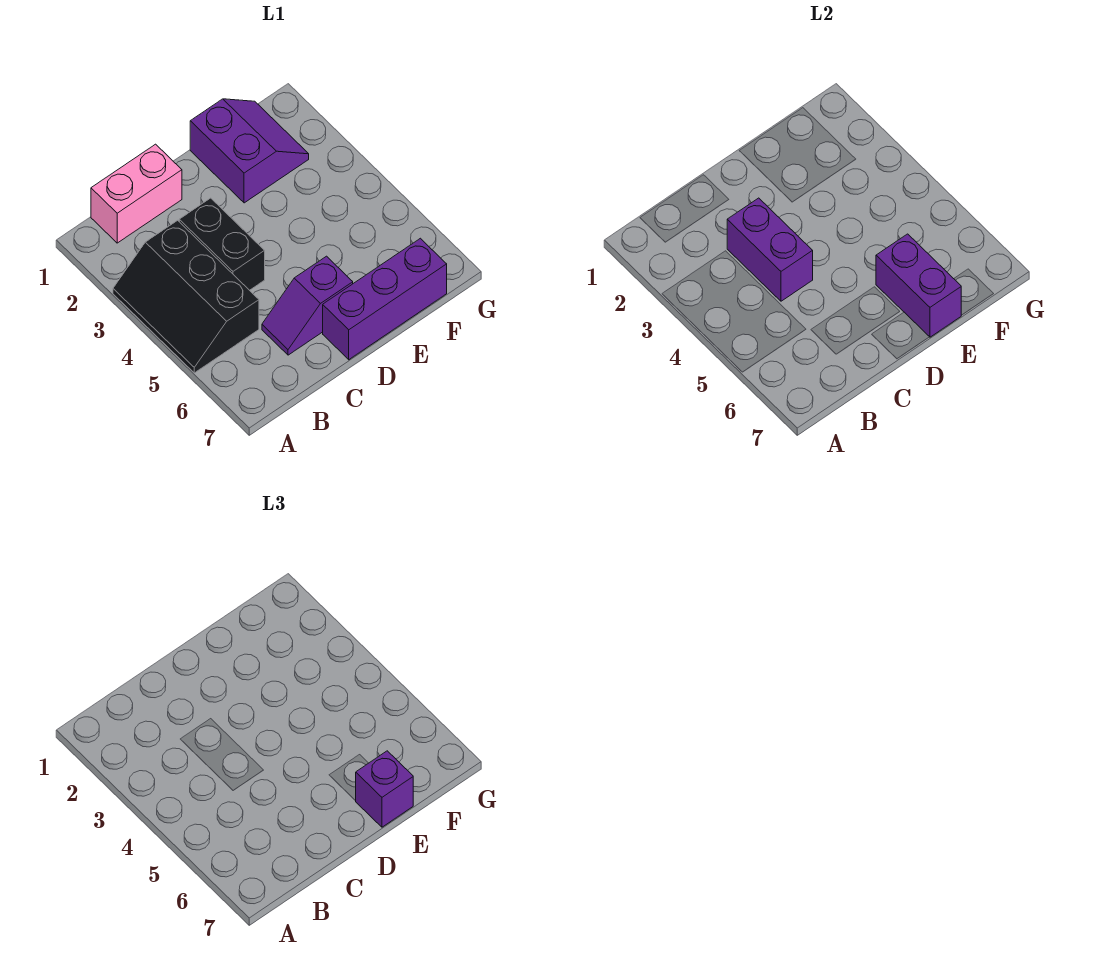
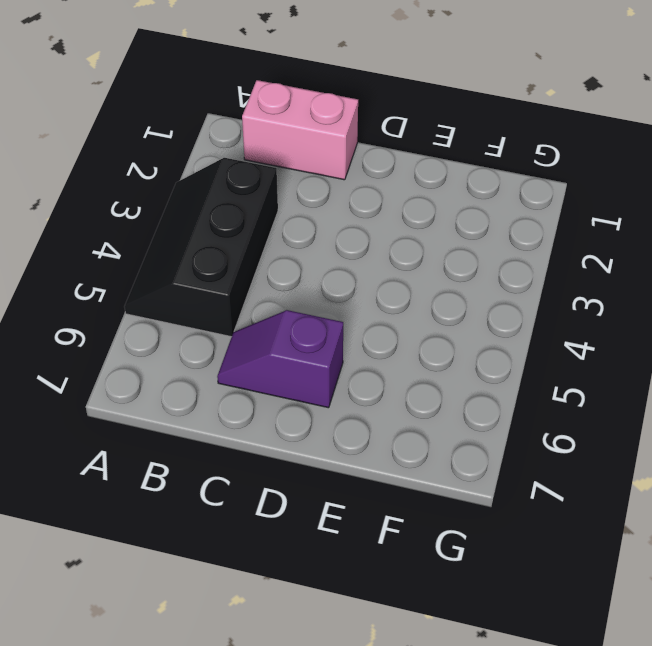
none -> black brick C3:C4 level 1
none -> purple brick D7:F7 level 1

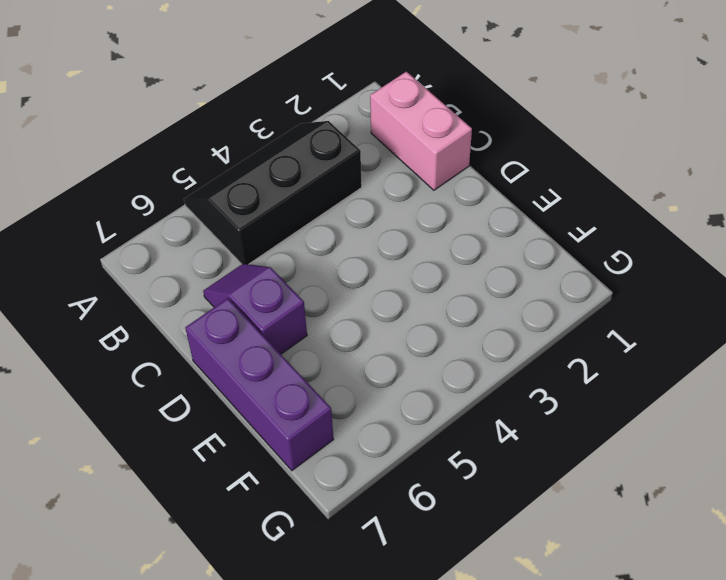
none -> black brick C3:C4 level 1
none -> purple slope E1:F2 level 1 top E

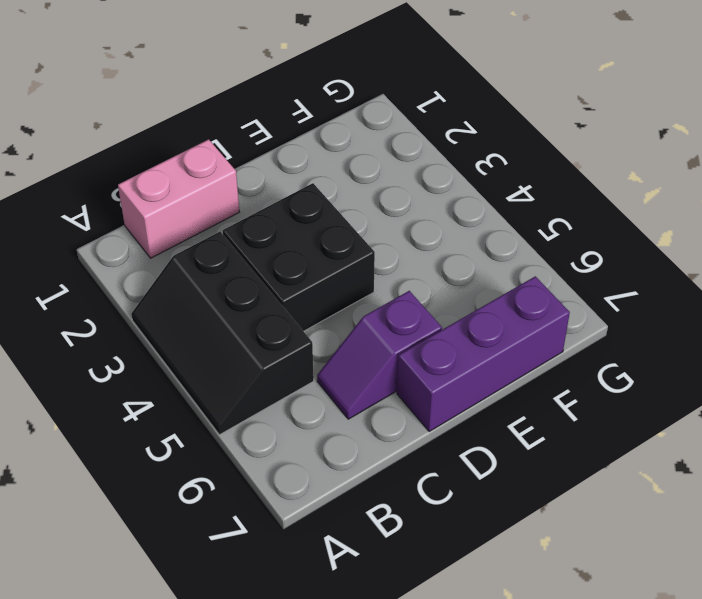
black brick C3:D4 level 1 -> black brick C3:C4 level 1
none -> purple slope E1:F2 level 1 top E
none -> purple brick C3:C4 level 2

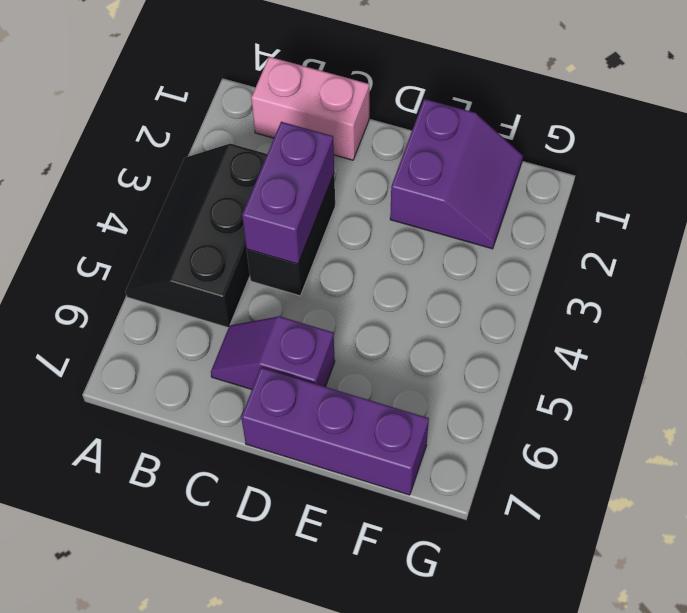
none -> purple brick E6:E7 level 2
none -> purple brick E7 level 3

